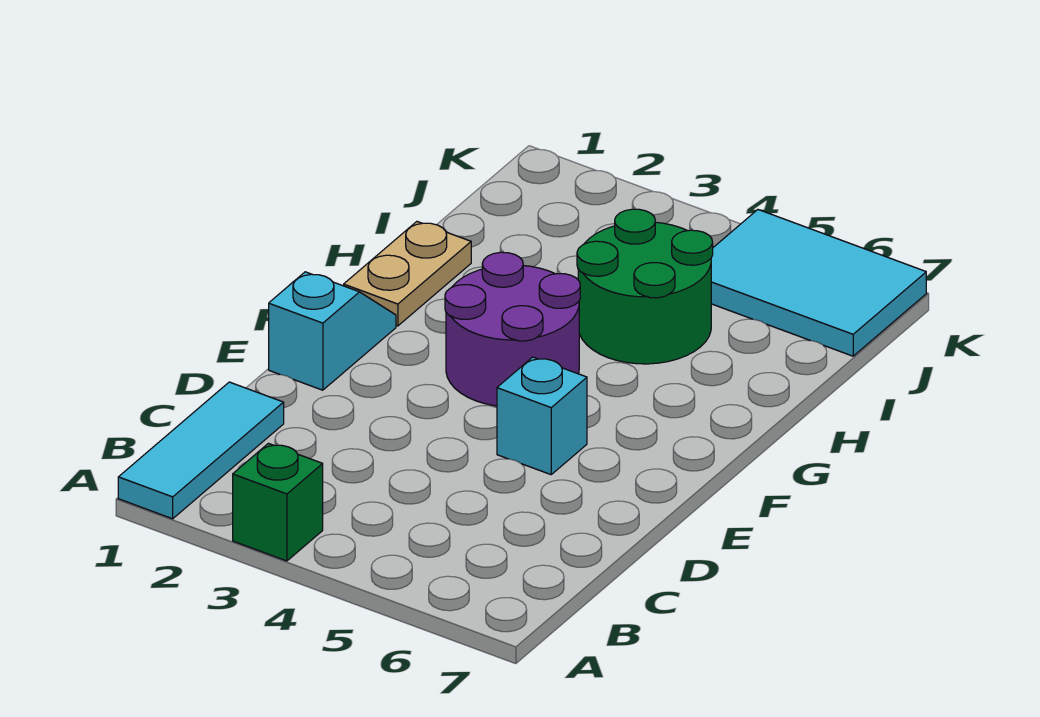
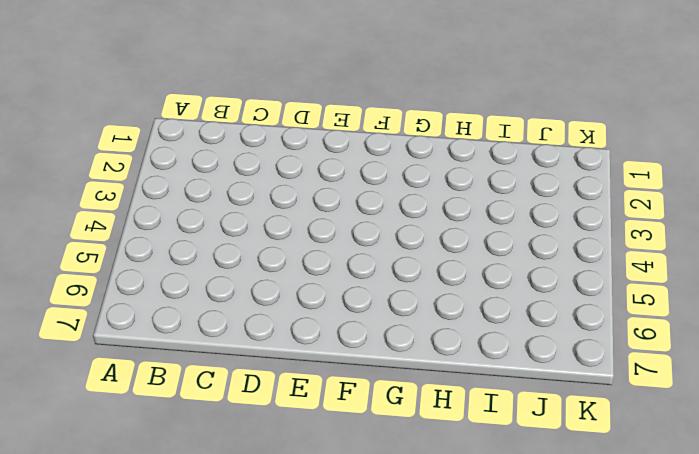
none -> cyan tile A1:C1 level 1
none -> green brick A3 level 1

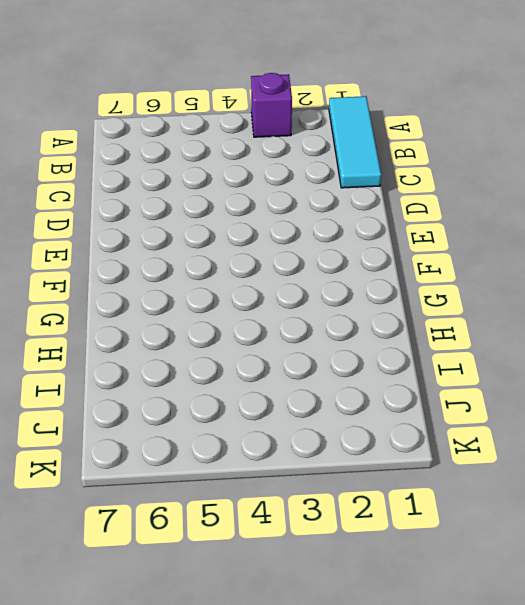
purple brick A3 level 1 -> green brick A3 level 1
none -> cyan slope E1:F1 level 1 top E
none -> cyan brick E5 level 1

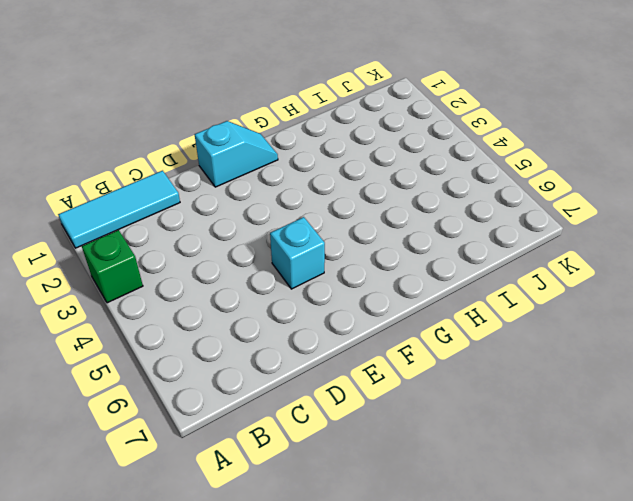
none -> purple round brick F3:G4 level 1
none -> tan plate G1:H1 level 1

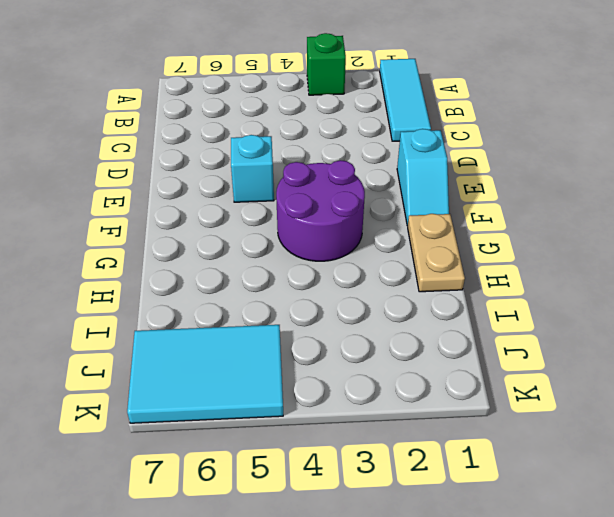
none -> green round brick H4:I5 level 1

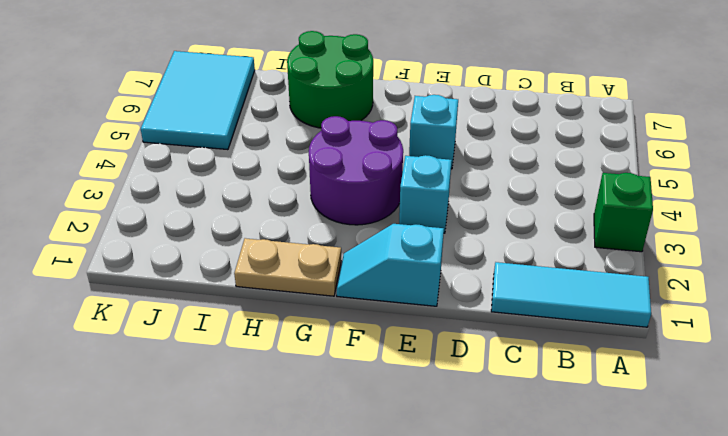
cyan brick E3 level 1 -> none
green round brick G6:H7 level 1 -> green round brick H4:I5 level 1

